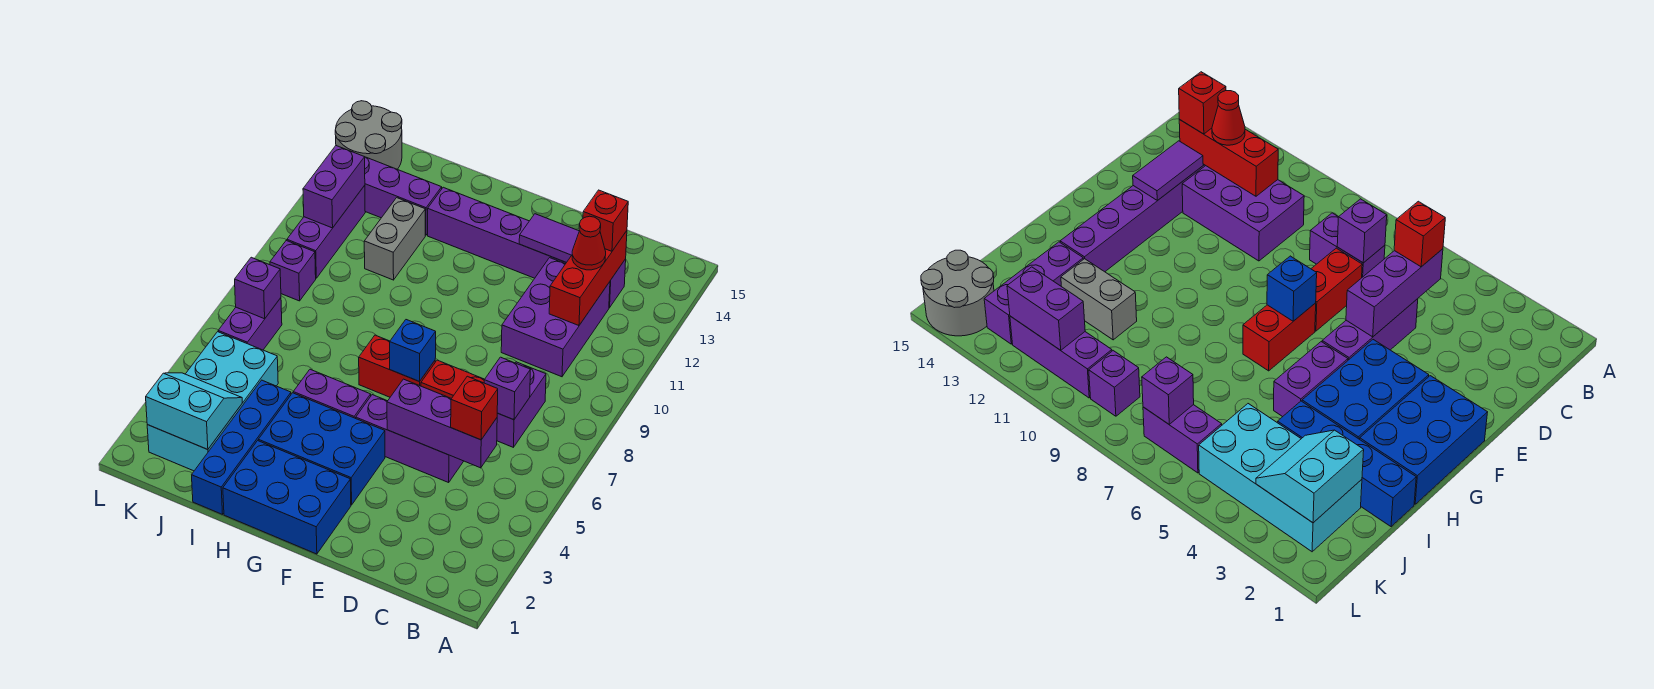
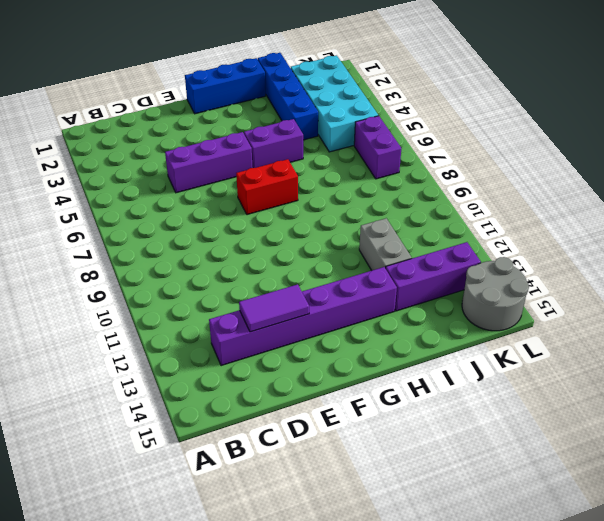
blue brick F1:H1 level 1 -> blue brick F1:H2 level 1
none -> purple brick C7:C8 level 1
none -> purple brick C10:D12 level 1
none -> red brick D7:E7 level 1

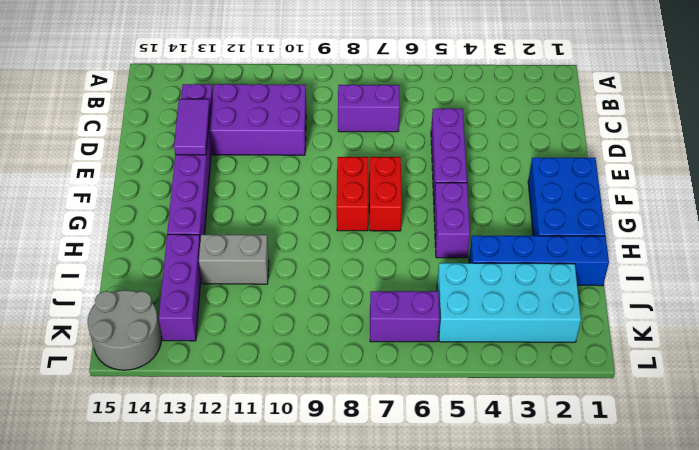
red brick F8:G8 level 1 -> red brick D7:E7 level 1
none -> blue brick F3:H4 level 1
none -> purple brick K9 level 1
none -> purple brick K10:K12 level 1

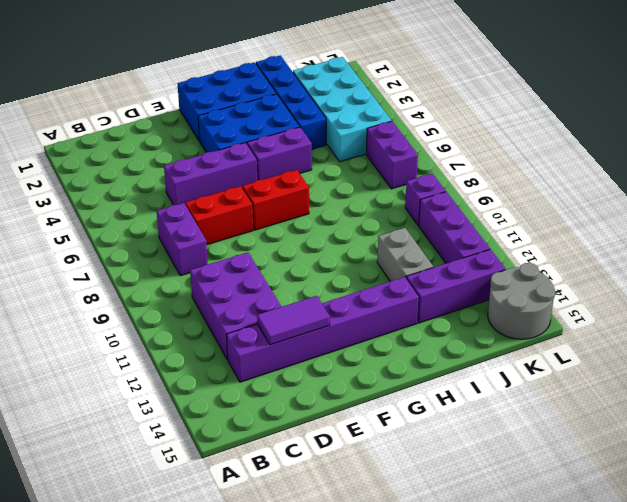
none -> purple brick C5:E5 level 2
none -> purple brick C7 level 2
none -> red brick C11:C13 level 2

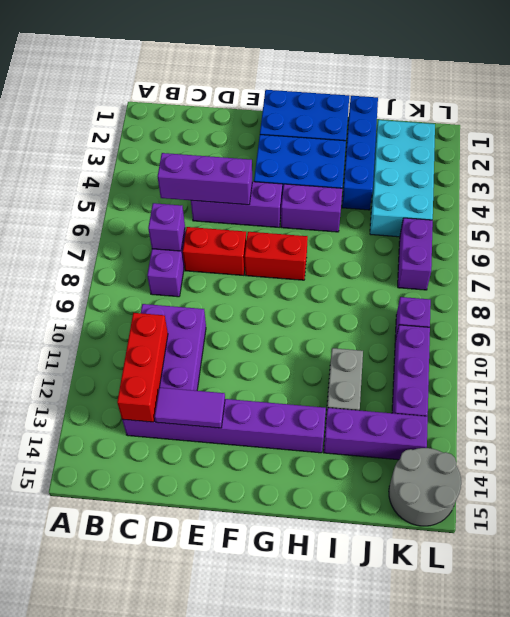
none -> blue brick F7 level 2
none -> cyan slope J2:K3 level 2 top 2
none -> purple brick K7 level 2

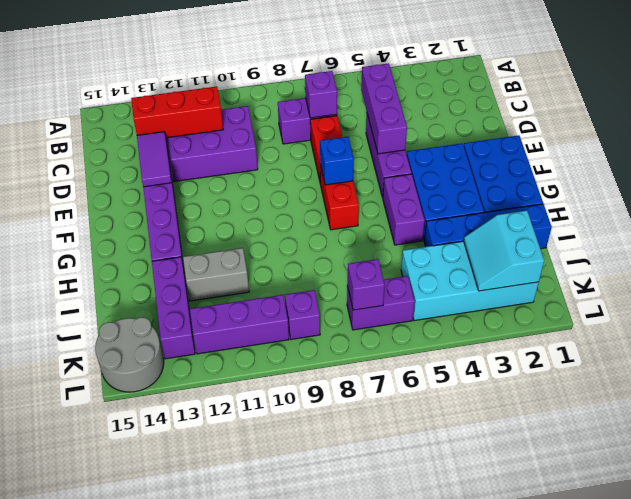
none -> purple brick K11:K12 level 2
none -> red brick C5 level 3
none -> red cone C12 level 3

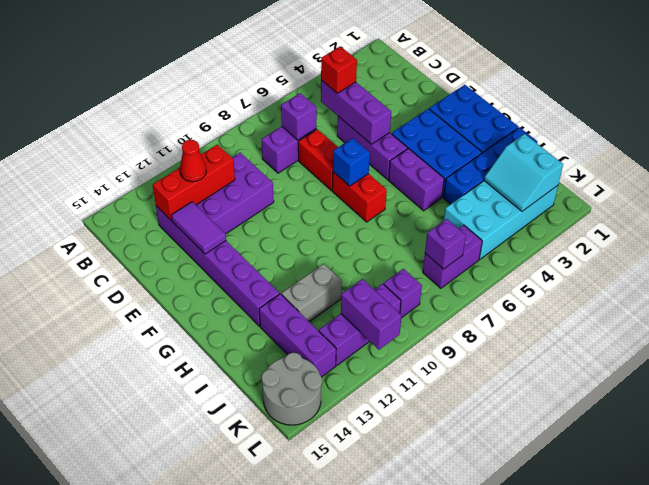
purple brick K11:L11 level 2 -> purple brick K11:K12 level 2
none -> red brick C13 level 3

